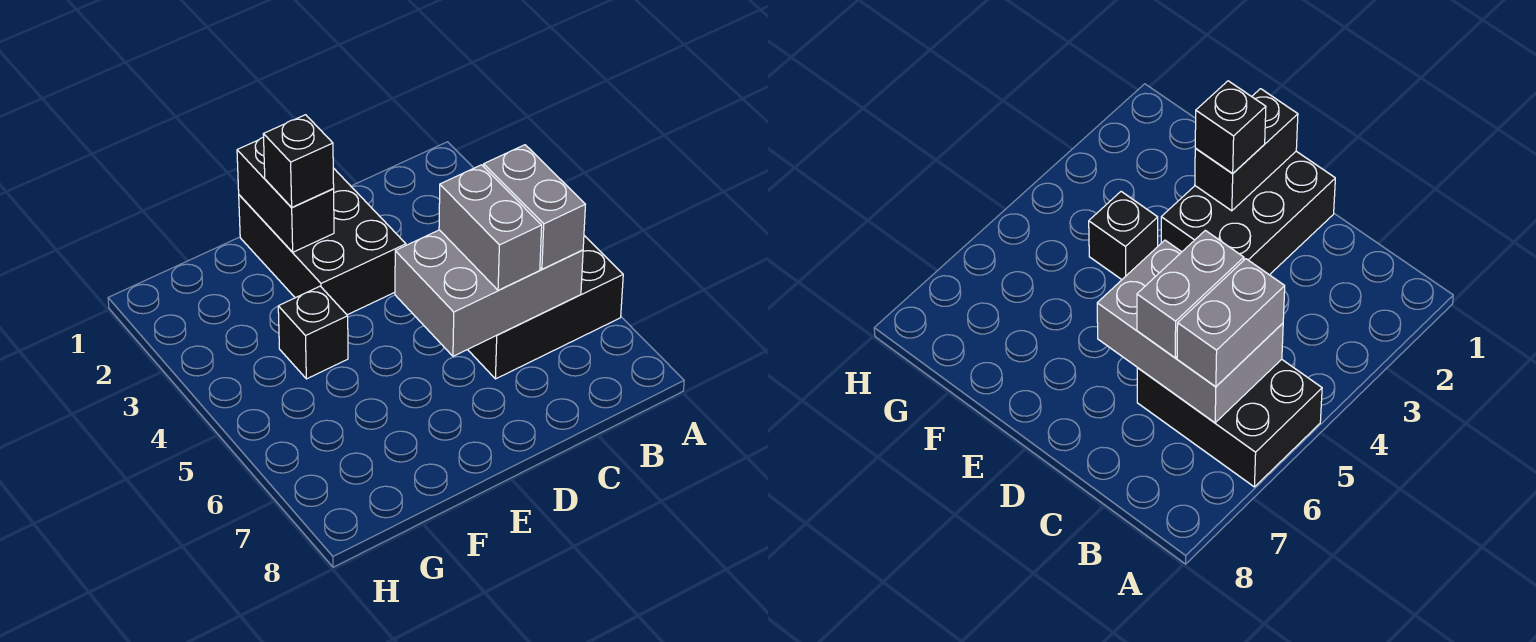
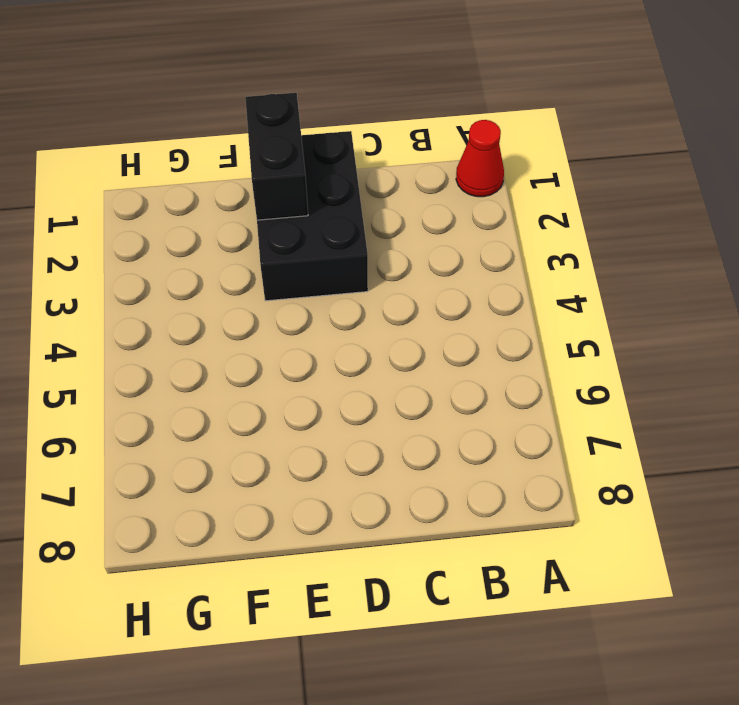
red cone A1 level 1 -> none
none -> black brick A5:C6 level 1
none -> black brick F4 level 1

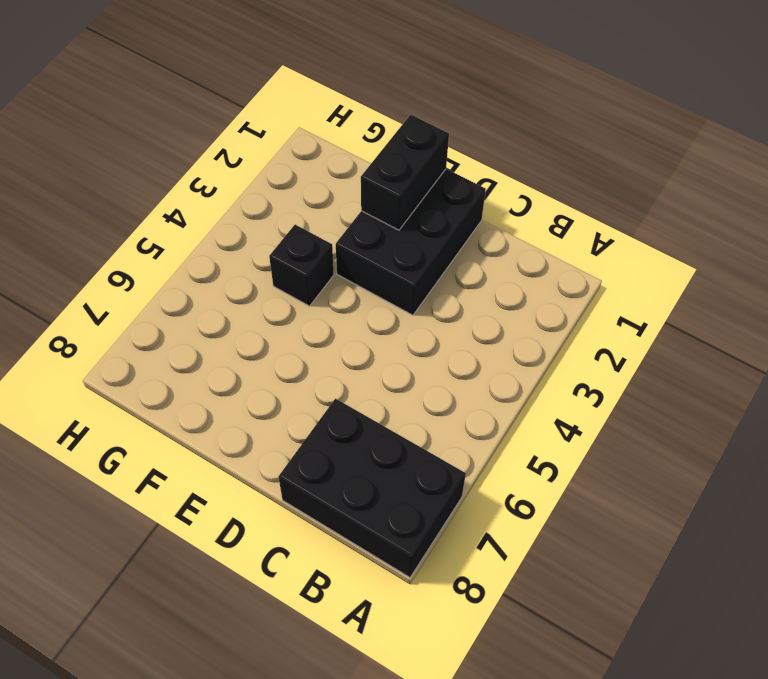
black brick A7:C8 level 1 -> black brick A5:C6 level 1
none -> grey brick B5:D6 level 2
none -> grey brick B5:B6 level 3

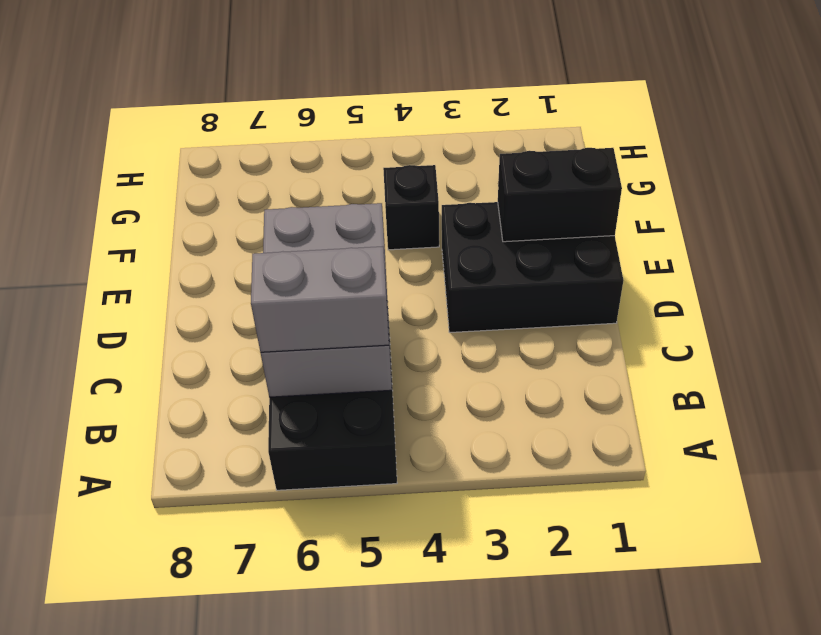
none -> grey brick C5:C6 level 3
none -> black brick E2 level 3

